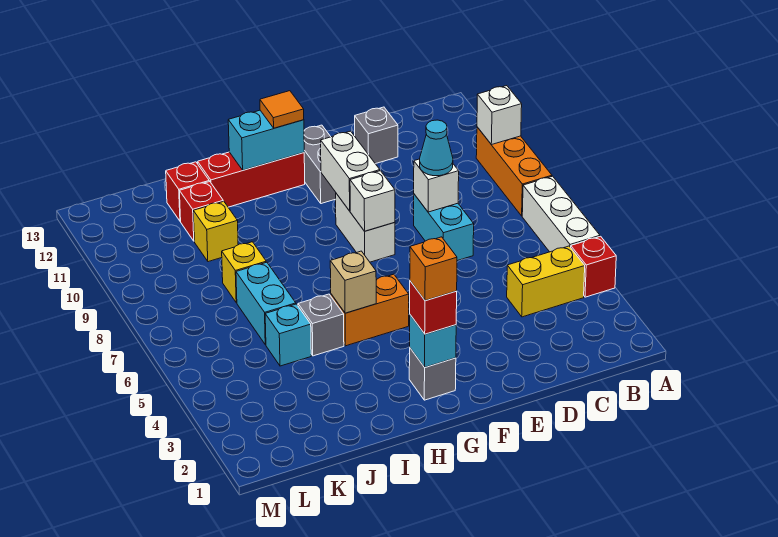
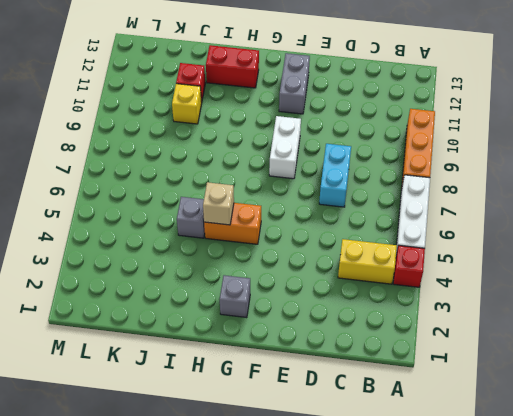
red brick H12:I12 level 1 -> red brick G12:I12 level 1
none -> grey brick D12 level 1
none -> cyan brick J5 level 1
none -> cyan brick J6:J7 level 1

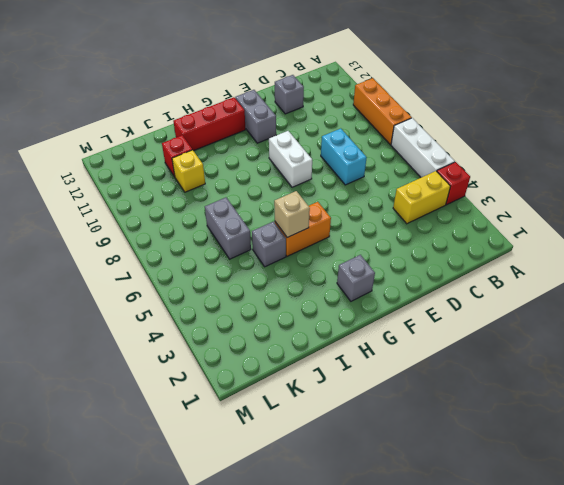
grey brick J6:J7 level 1 -> cyan brick J6:J7 level 1
none -> cyan brick J5 level 1
none -> yellow brick J8 level 1
none -> red brick J12 level 1

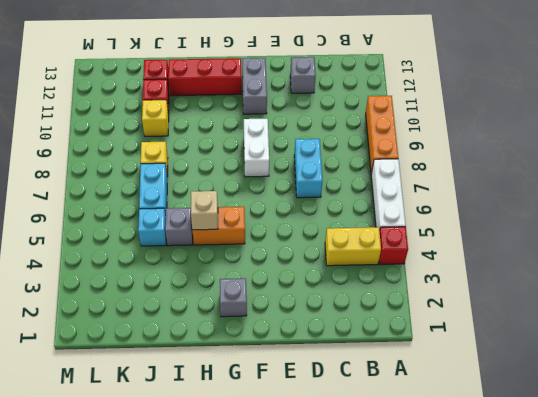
none -> white brick A10 level 2
none -> white brick D8 level 2
none -> white brick F8 level 2

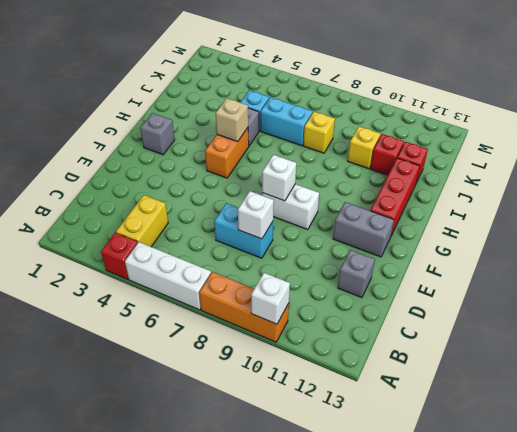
none -> white brick F9:F10 level 2
none -> cyan brick G2 level 2
none -> cyan brick G12:H12 level 2

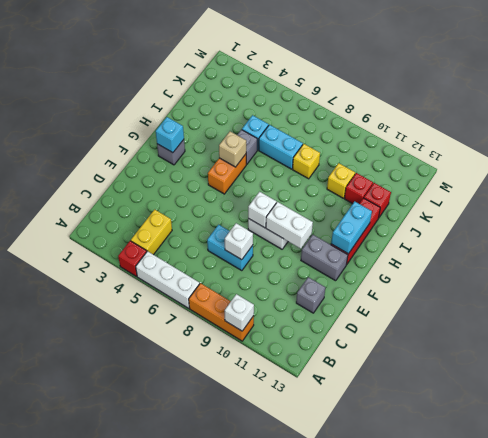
none -> cyan cone D8 level 3
none -> red brick G2 level 3
none -> orange tile G12 level 3

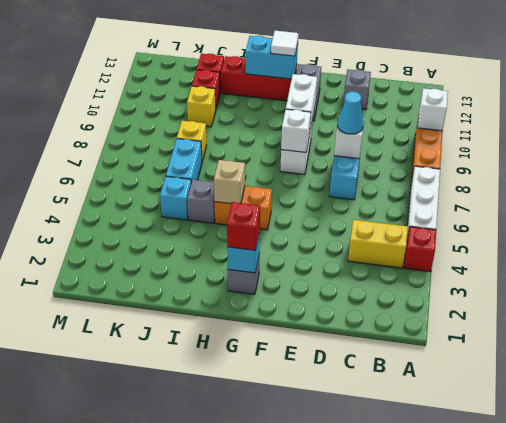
white tile G12 level 3 -> orange tile G12 level 3
none -> orange brick G2 level 4

